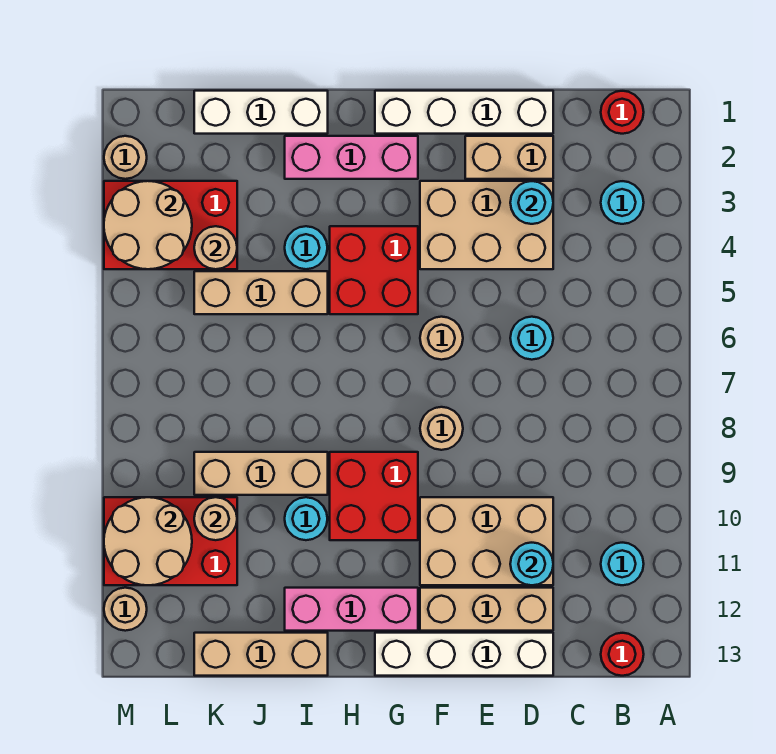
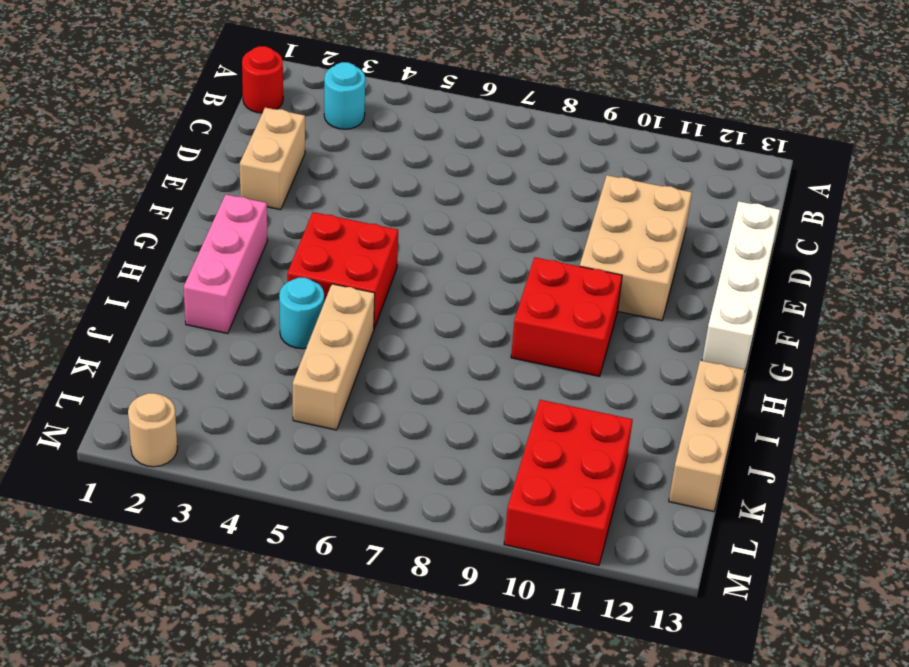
none -> cyan round brick B11 level 1
none -> red round brick B13 level 1
none -> white brick D1:G1 level 1
none -> tan brick D3:F4 level 1

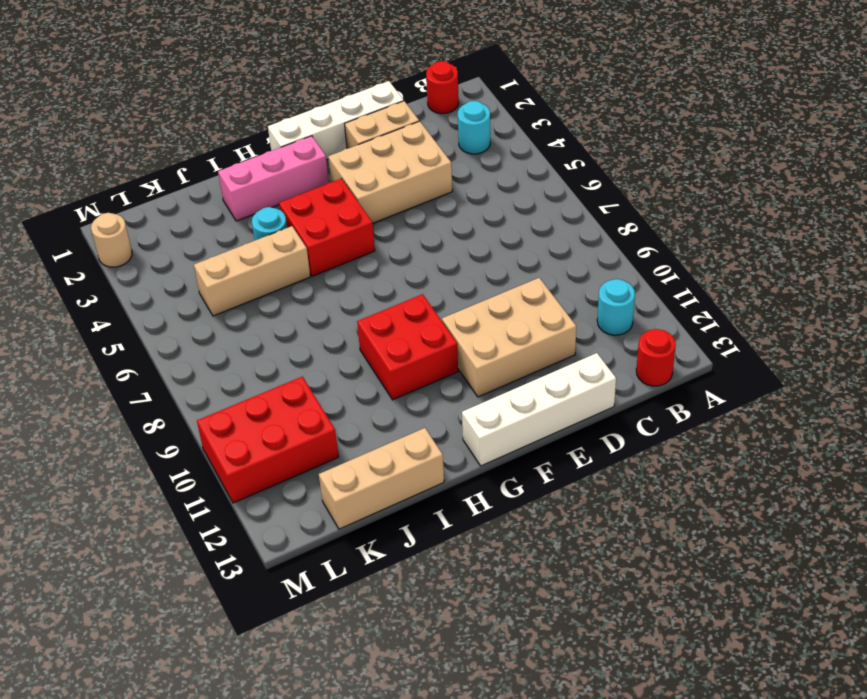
none -> cyan round brick D6 level 1
none -> tan brick D12:F12 level 1
none -> tan round brick F6 level 1
none -> tan round brick F8 level 1

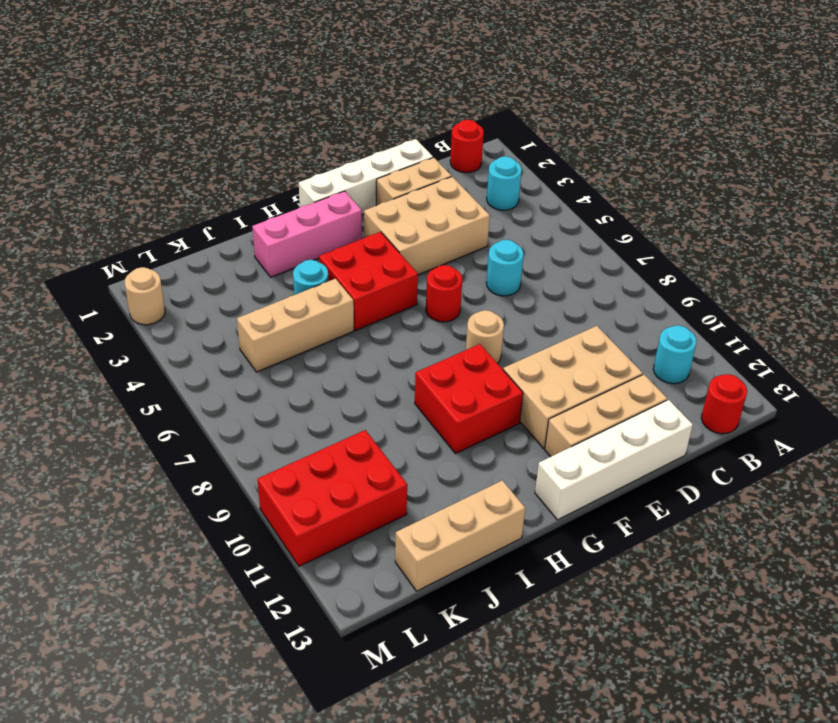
red round brick F6 level 1 -> tan round brick F6 level 1
none -> pink brick G12:I12 level 1
none -> white brick I1:K1 level 1
none -> tan brick I9:K9 level 1
none -> cyan round brick I10 level 1

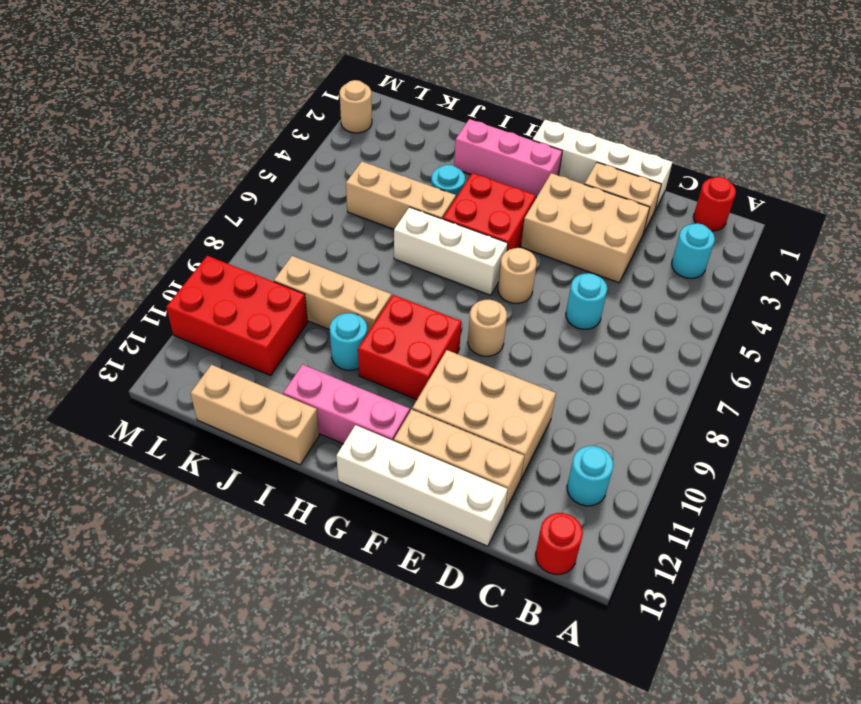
white brick G6:I6 level 1 -> white brick I1:K1 level 1
none -> red brick K3:M4 level 1
none -> tan round brick M12 level 1
none -> cyan round brick D3 level 2
none -> cyan round brick D11 level 2

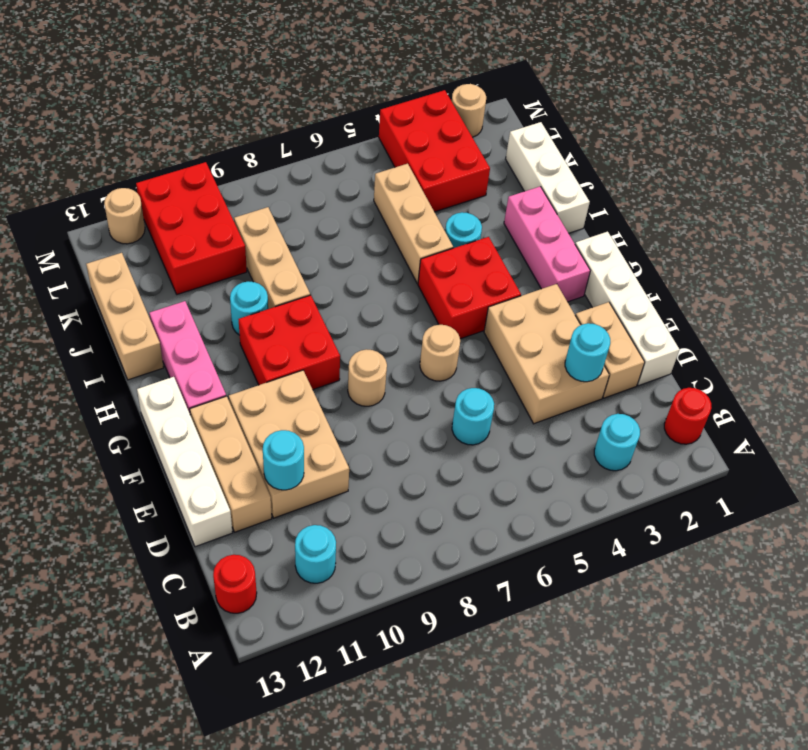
none -> tan round brick K4 level 2
none -> tan round brick K10 level 2
none -> tan round brick L3:M4 level 2
none -> tan round brick L10:M11 level 2

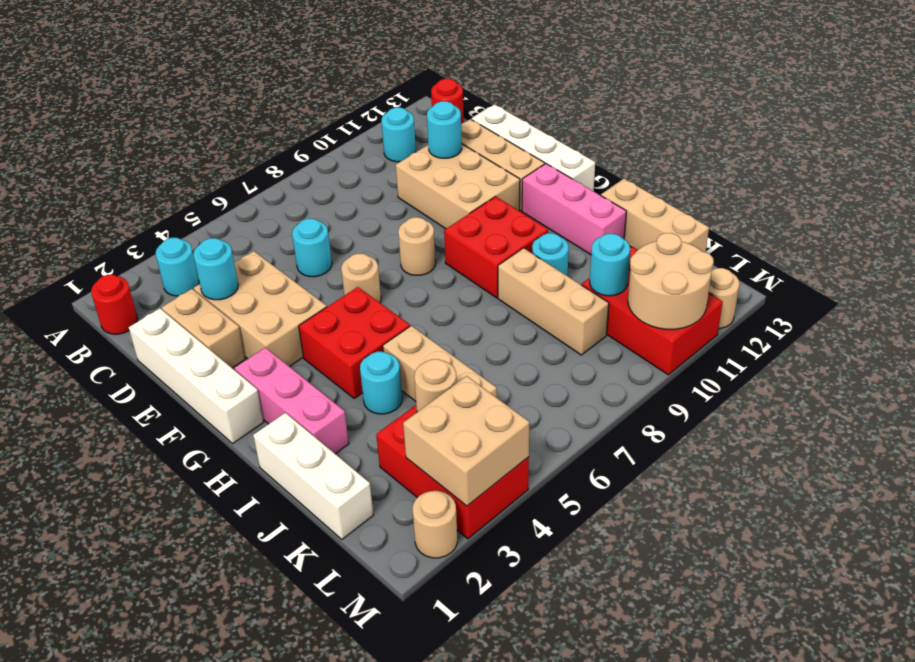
cyan round brick K10 level 2 -> tan round brick K10 level 2
tan brick L3:M4 level 2 -> tan round brick L3:M4 level 2

